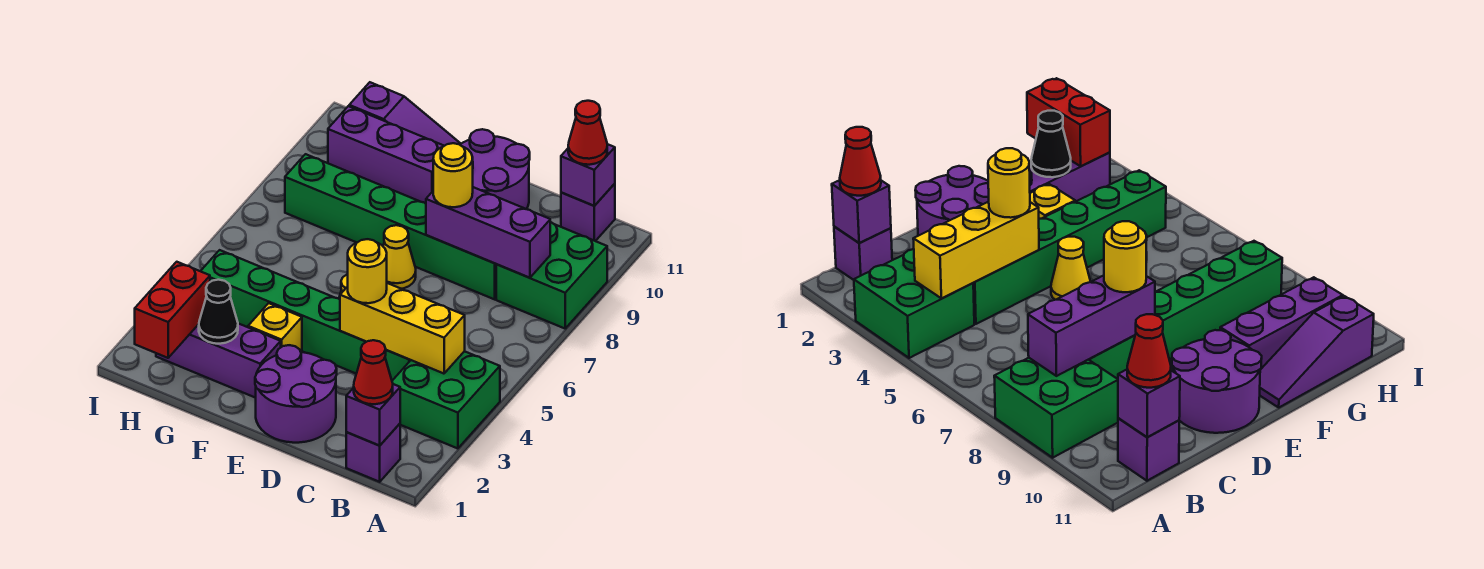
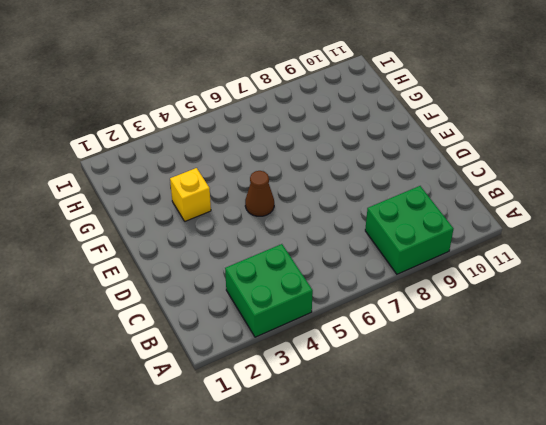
brown cone E5 level 1 -> yellow cone E5 level 1
none -> purple brick B1 level 1
none -> purple brick B11 level 1
none -> green brick C4:H4 level 1

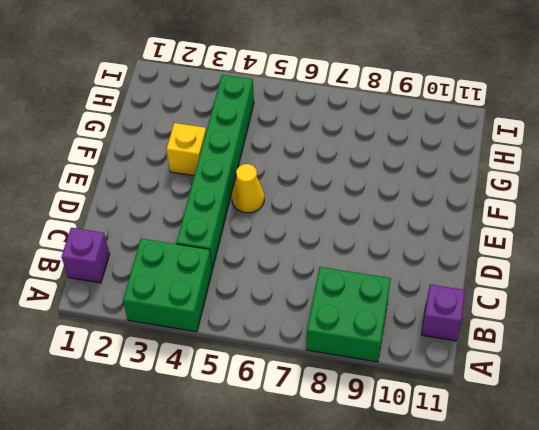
none -> green brick C8:H8 level 1
none -> purple round brick D1:E2 level 1
none -> purple round brick D10:E11 level 1

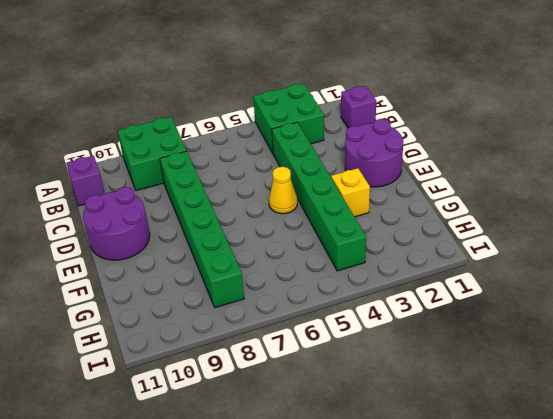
none -> yellow cone E7 level 1
none -> purple brick F2:H2 level 1
none -> purple brick F10:H10 level 1

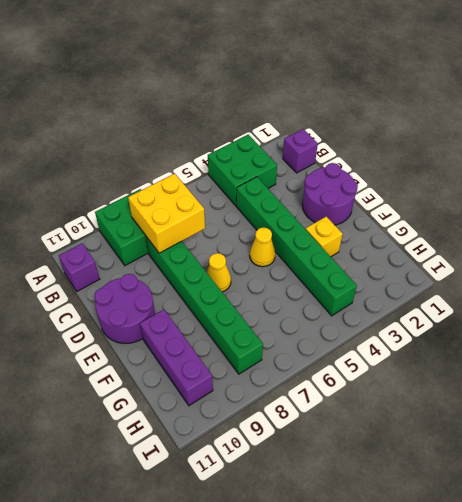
yellow brick B7:C8 level 2 -> purple brick B8:D8 level 2
none -> purple brick F2:H2 level 1
none -> purple slope F11:H11 level 1 top H
none -> purple brick B1 level 2

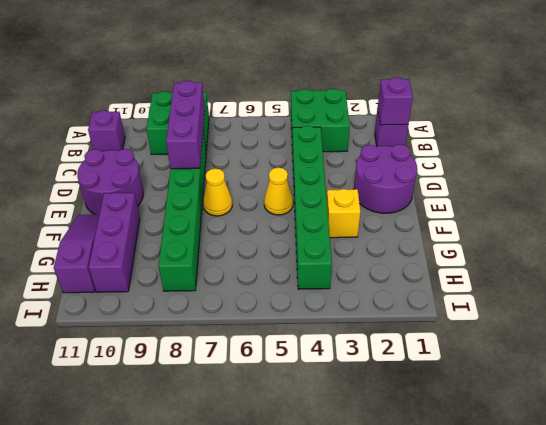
none -> purple brick F2:H2 level 1
none -> yellow brick B4:D4 level 2
none -> purple brick B11 level 2

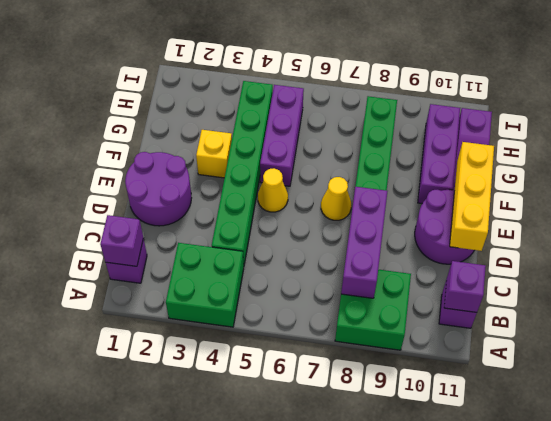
yellow brick D11:F11 level 2 -> yellow brick B4:D4 level 2
purple brick F5:H5 level 1 -> purple brick F2:H2 level 1
none -> black cone G2 level 2
none -> red brick H1:H2 level 2
none -> red cone B1 level 3

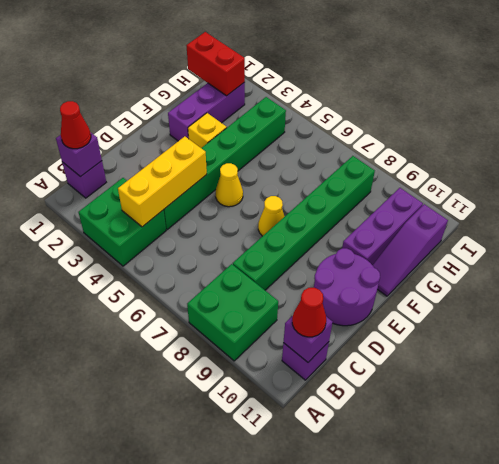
none -> purple round brick D1:E2 level 1
none -> purple brick B8:D8 level 2
none -> black cone G2 level 2

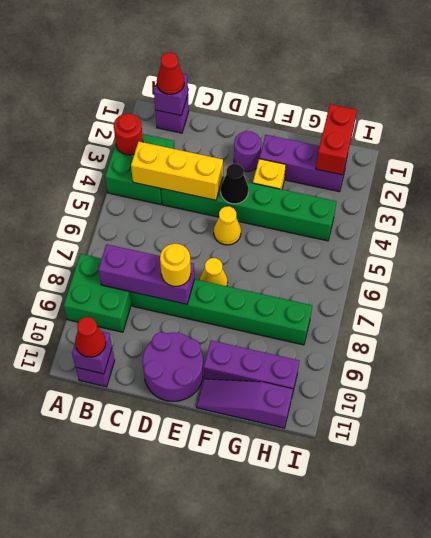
red round brick A3 level 2 -> none
purple round brick E2 level 1 -> purple round brick D1:E2 level 1
black cone E4 level 2 -> black cone G2 level 2
none -> yellow round brick D4 level 3

